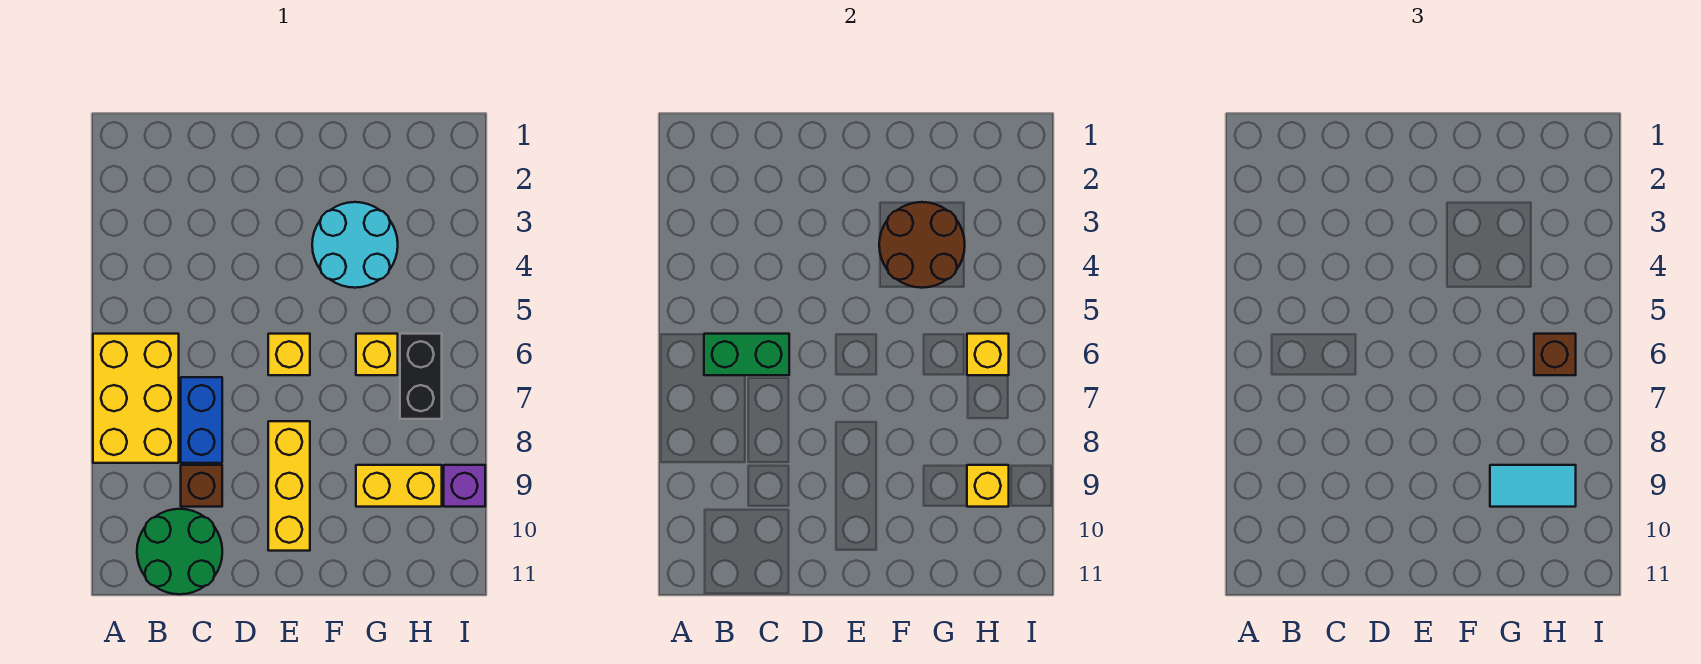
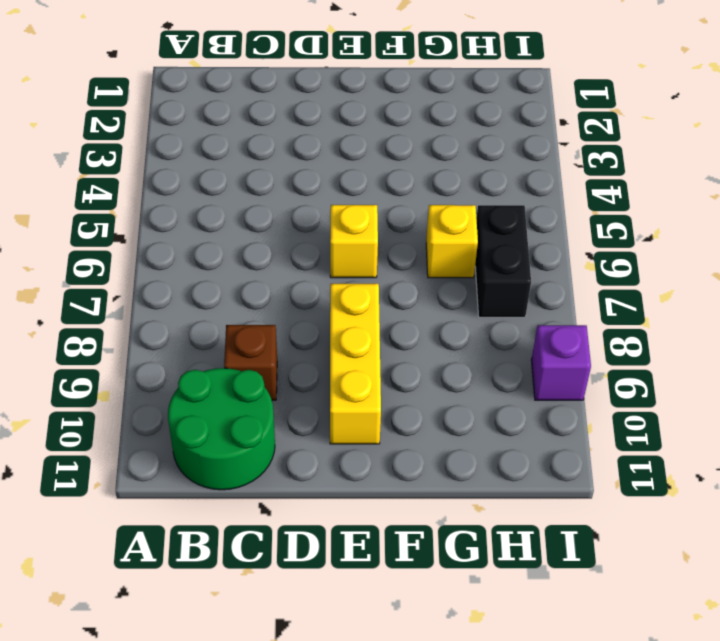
none -> yellow brick A6:B8 level 1
none -> blue brick C7:C8 level 1
none -> cyan round brick F3:G4 level 1

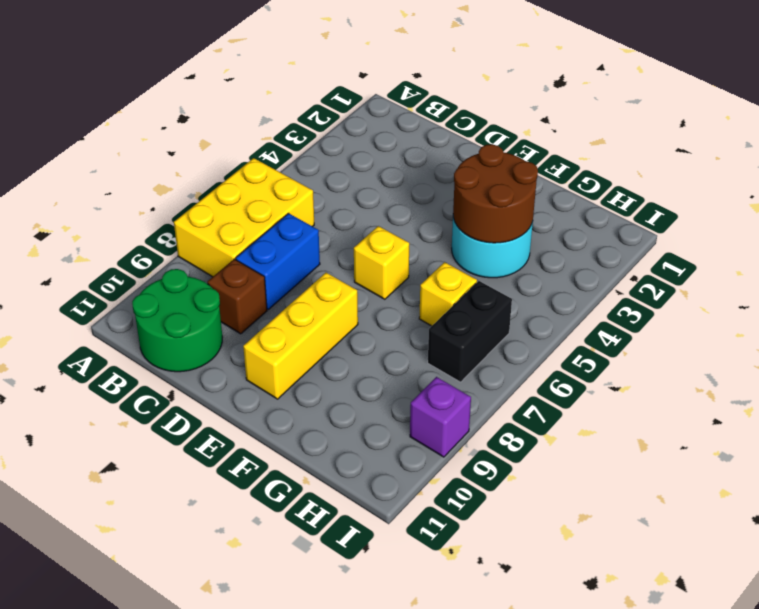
none -> yellow brick G9:H9 level 1
none -> green brick B6:C6 level 2
none -> yellow brick H6 level 2

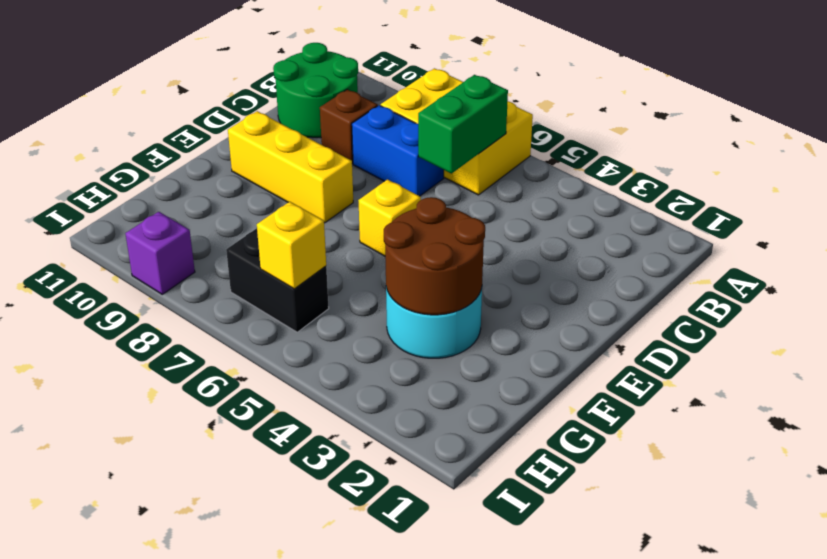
none -> yellow brick G6 level 1
none -> yellow brick G9:H9 level 1
none -> yellow brick H9 level 2

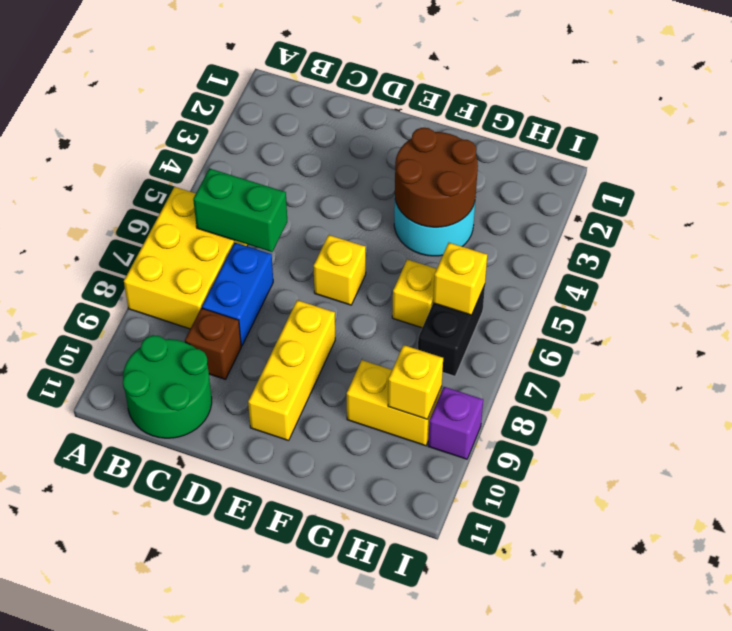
none -> cyan tile G9:H9 level 3
none -> brown brick H6 level 3

